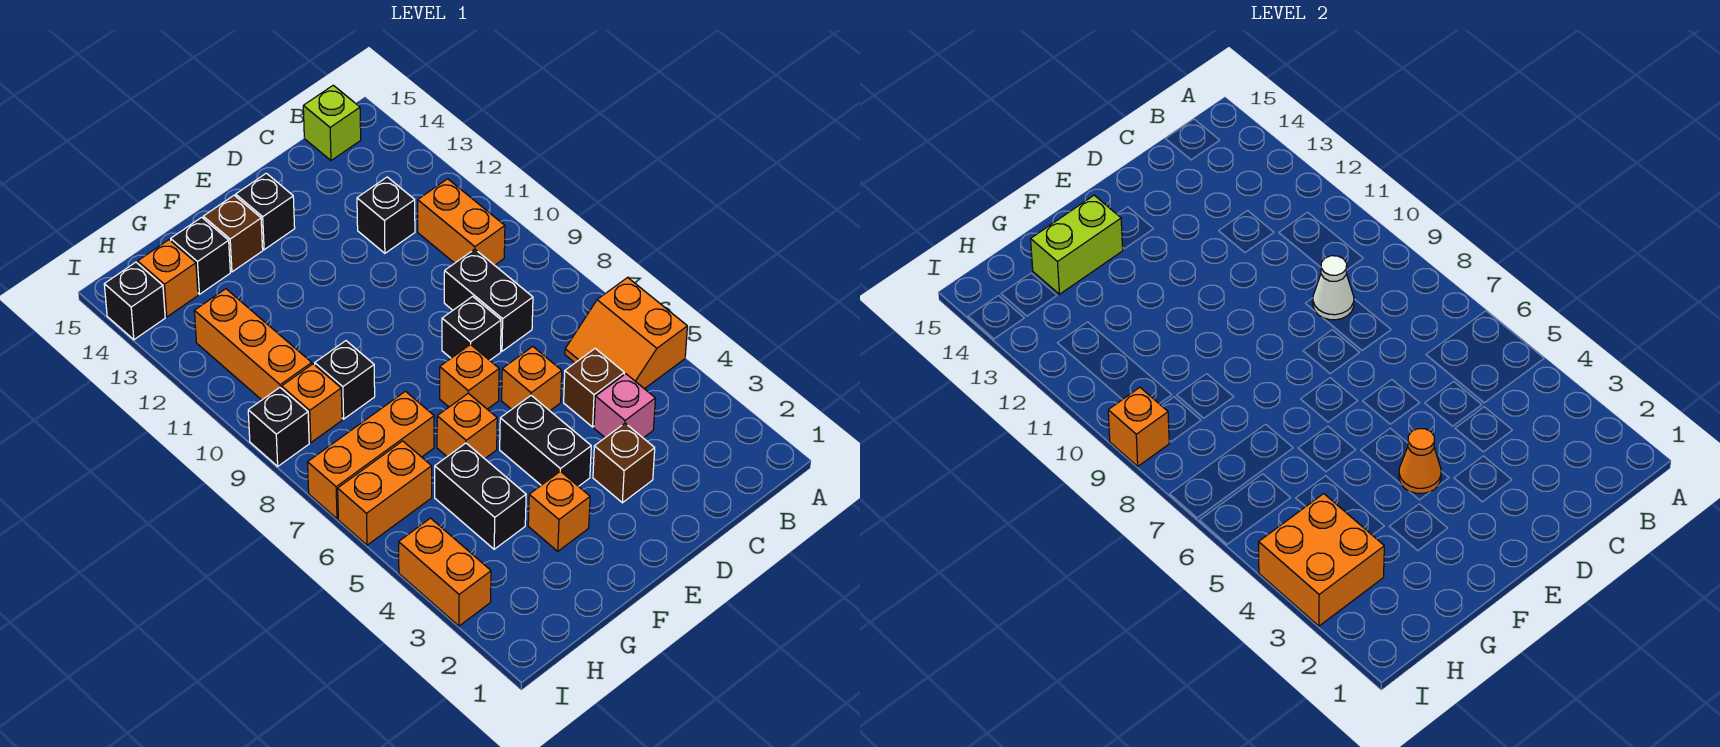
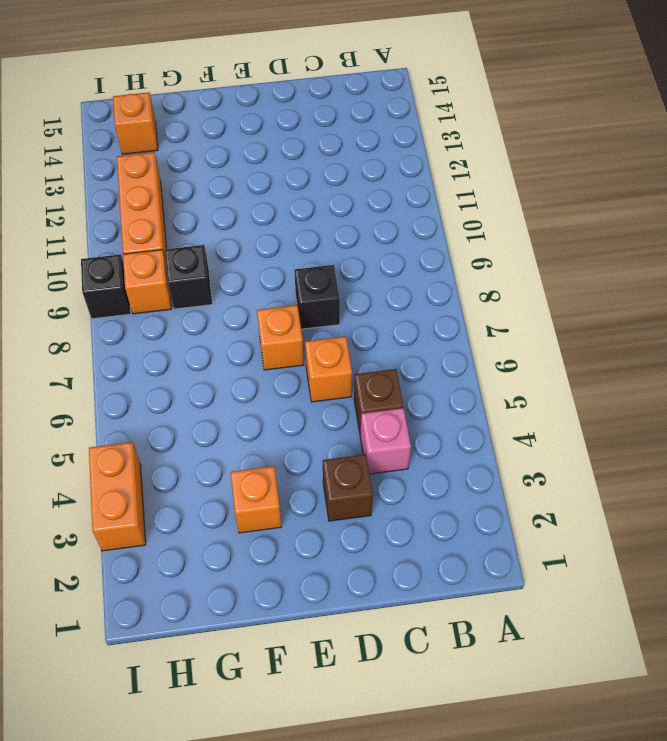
none -> orange slope A5:B6 level 1 top A
none -> orange brick B10:B11 level 1
none -> lime brick B15 level 1
none -> black brick C8:C9 level 1

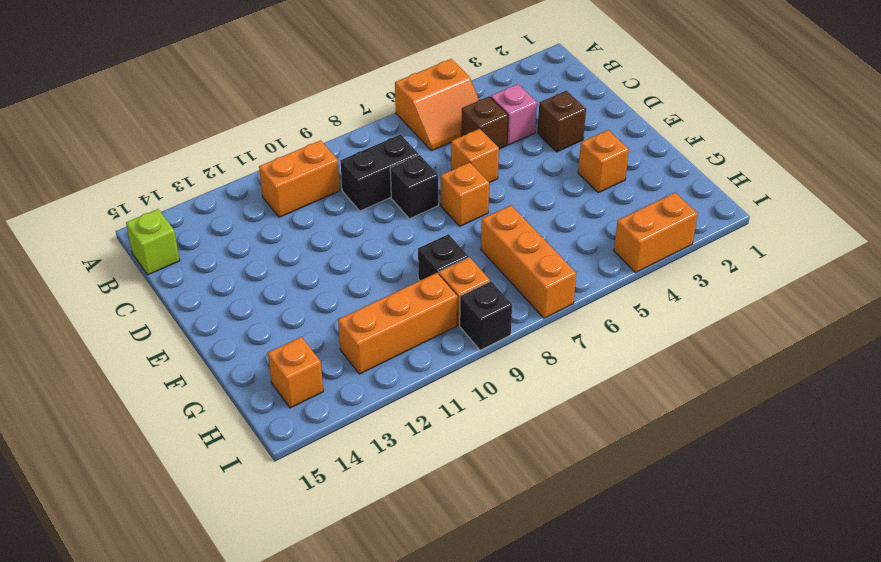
none -> black brick C12 level 1
none -> black brick E4:E5 level 1
none -> black brick E14 level 1
none -> orange brick F6 level 1

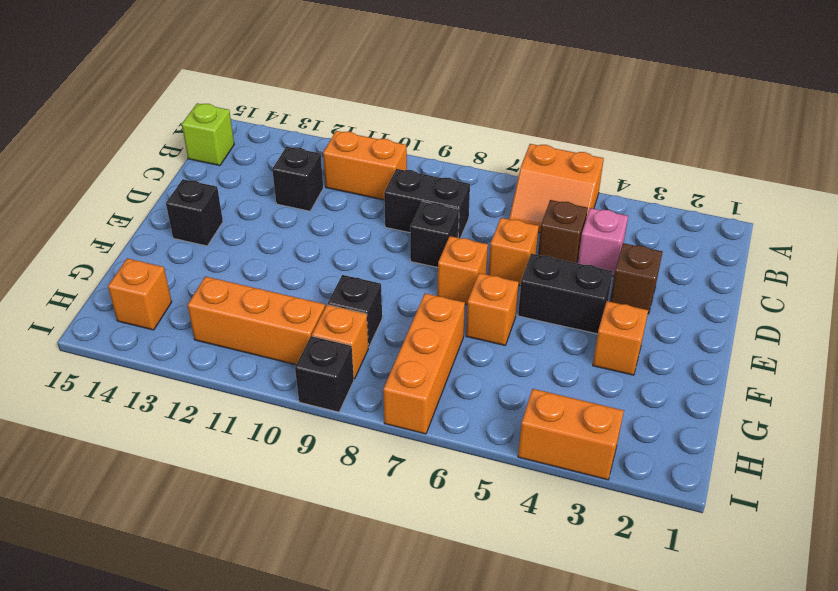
none -> brown brick F14 level 1
none -> black brick G4:G5 level 1
none -> black brick G14 level 1
none -> orange brick H6:I6 level 1

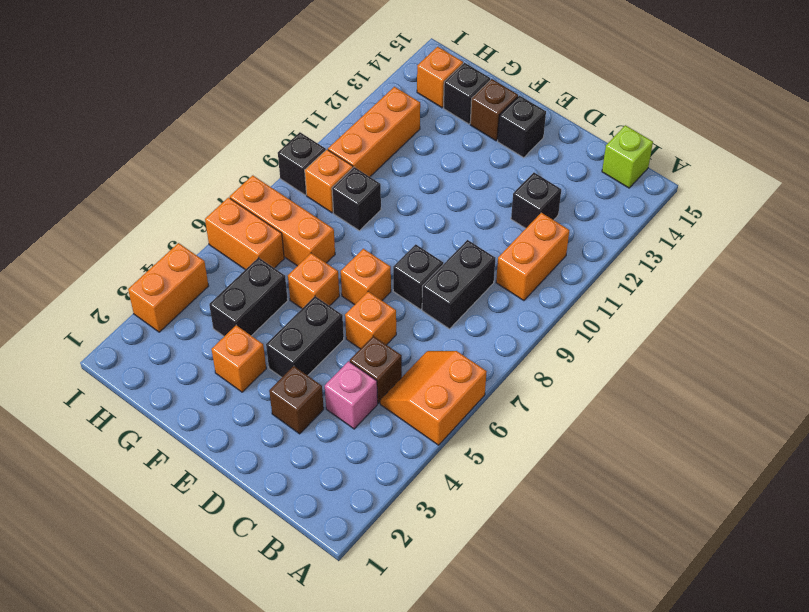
none -> black brick I14 level 1
none -> white cone C9 level 2
none -> orange cone E4 level 2
none -> lime brick F14:G14 level 2

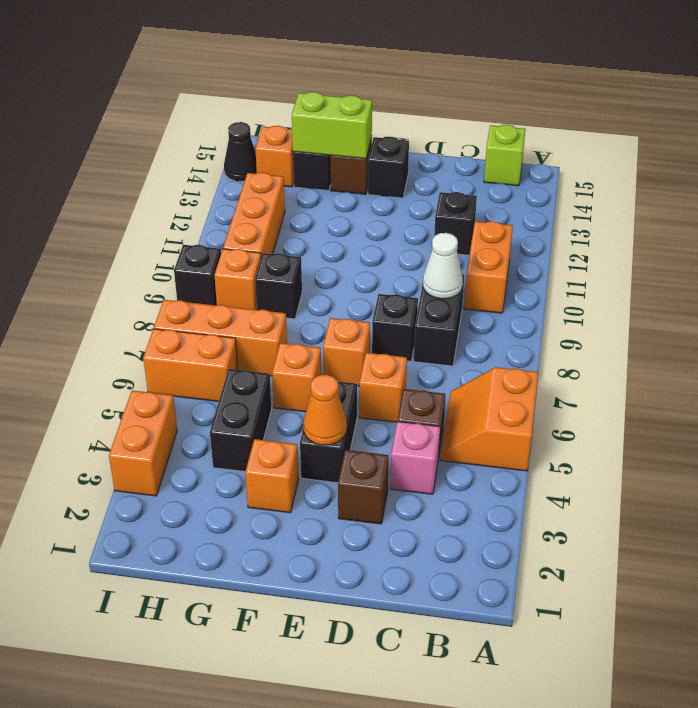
black cone I14 level 1 -> black brick I14 level 1
none -> orange brick H3:I4 level 2
none -> orange brick I9 level 2

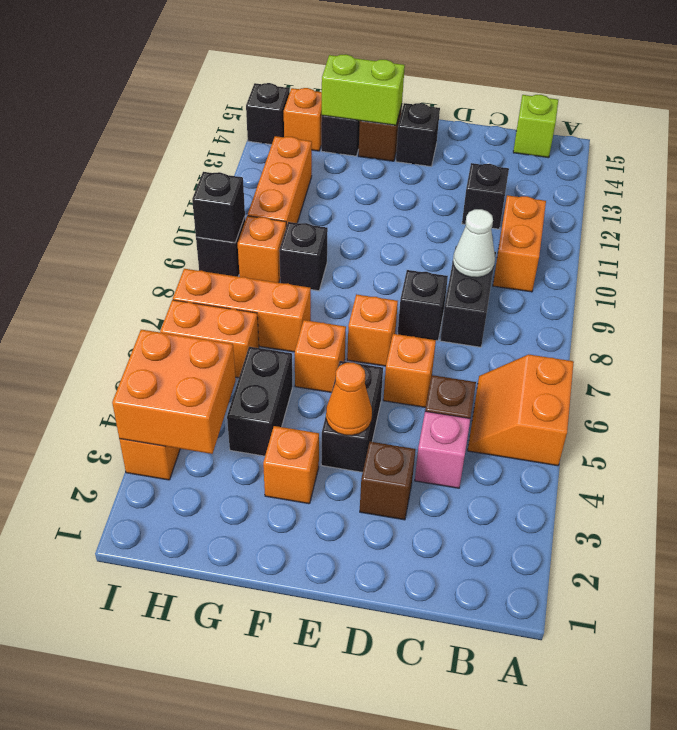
black brick I9 level 2 -> orange brick I9 level 2

